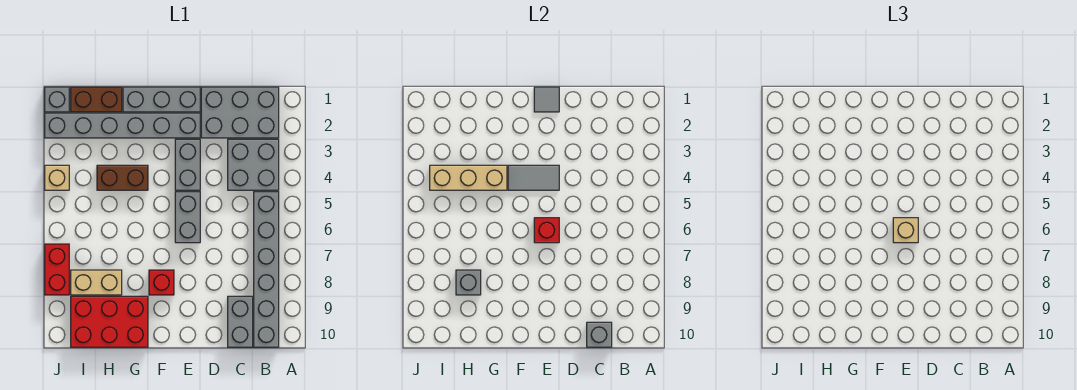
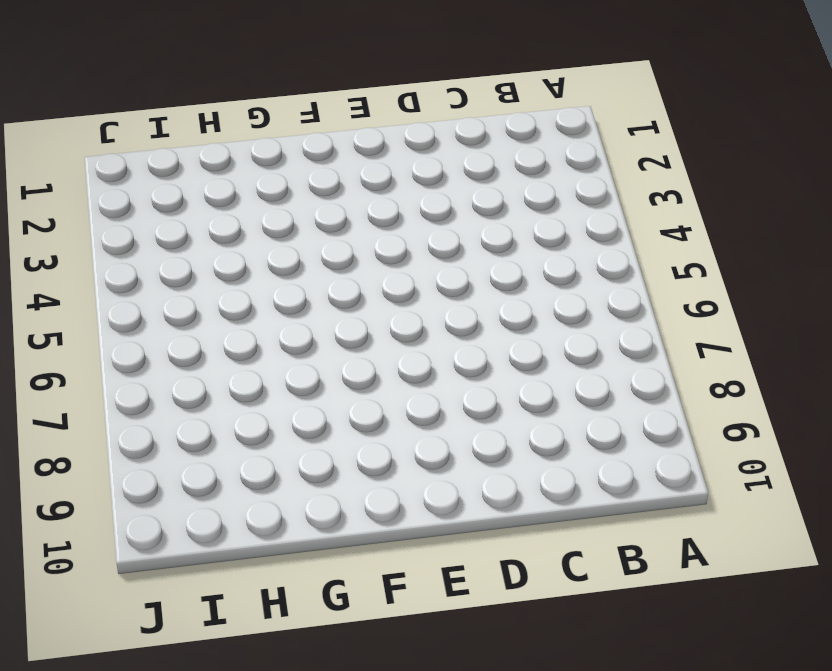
none -> grey brick B1:D2 level 1
none -> grey brick B3:C4 level 1
none -> grey brick B5:B10 level 1

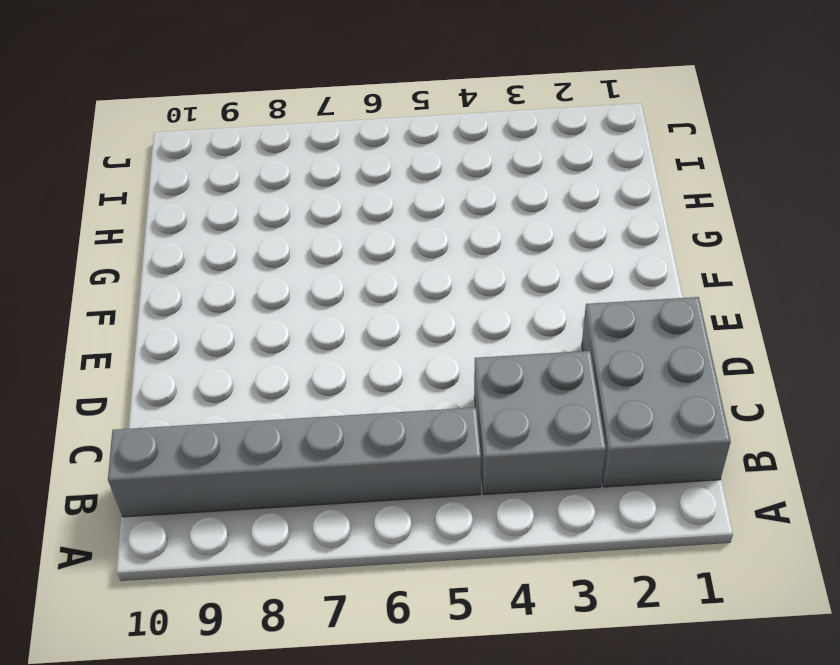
none -> grey brick C9:C10 level 1
none -> grey brick E1:G1 level 1
none -> grey brick E2:J2 level 1

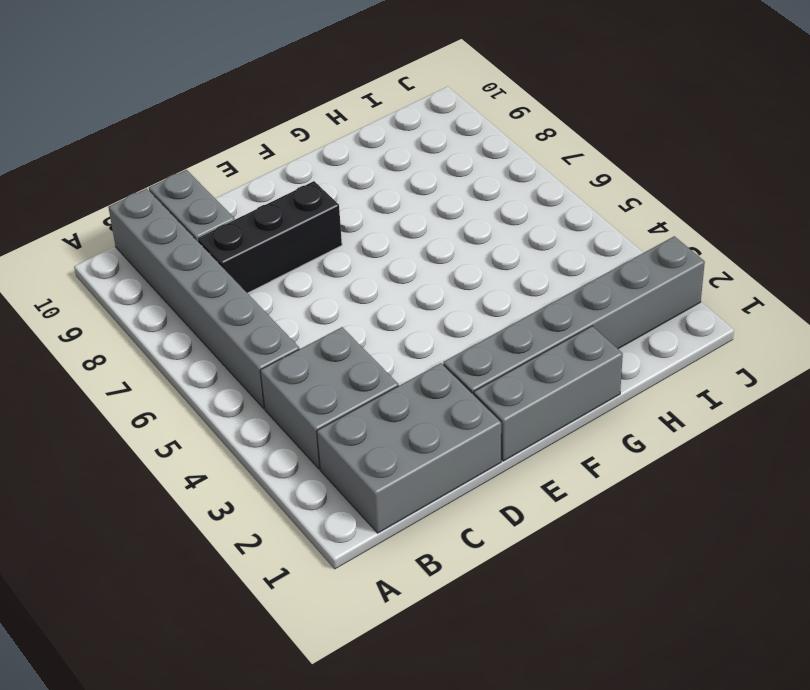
black brick C8:E8 level 1 -> none
none -> grey brick E3:E4 level 1
none -> grey brick E5:E6 level 1
none -> red brick F8 level 1

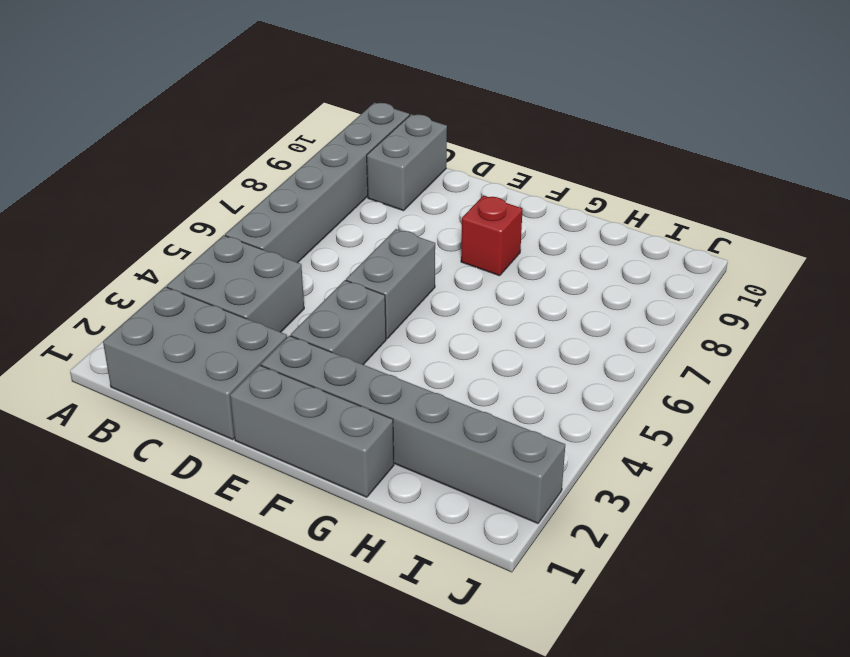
none -> brown brick G4:H4 level 1
none -> red brick G9:I10 level 1
none -> brown brick H1:I1 level 1

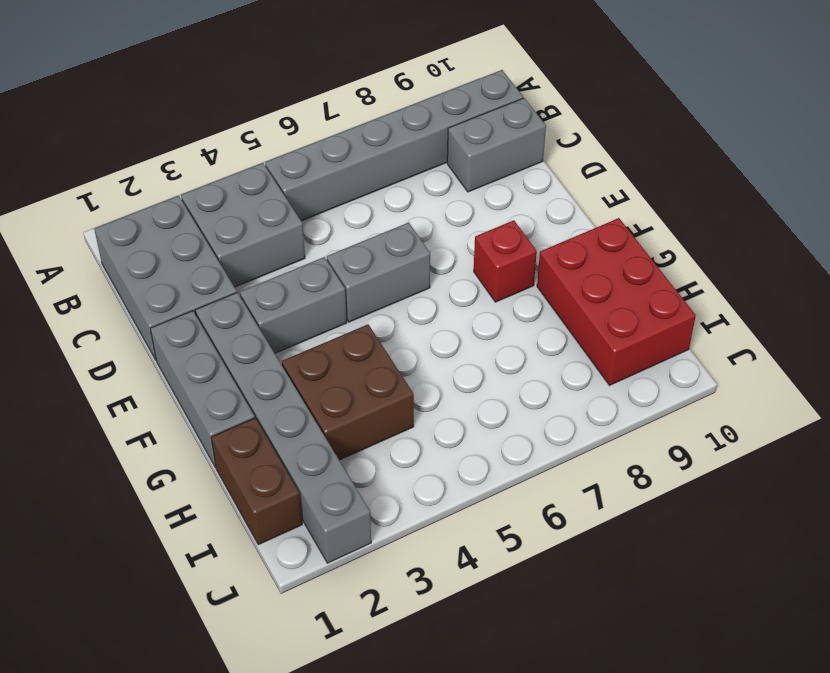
brown brick G3:H4 level 1 -> brown brick G4:H4 level 1
none -> tan brick H8:I8 level 1
none -> grey brick J1 level 1
none -> tan brick J4 level 1

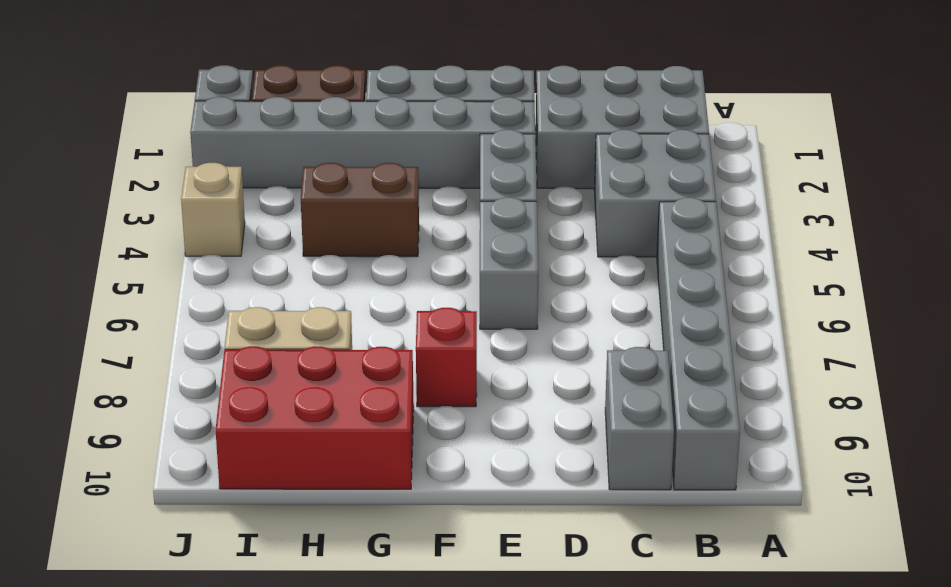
none -> red brick J7:J8 level 1
none -> grey brick C10 level 2
none -> grey tile E1 level 2

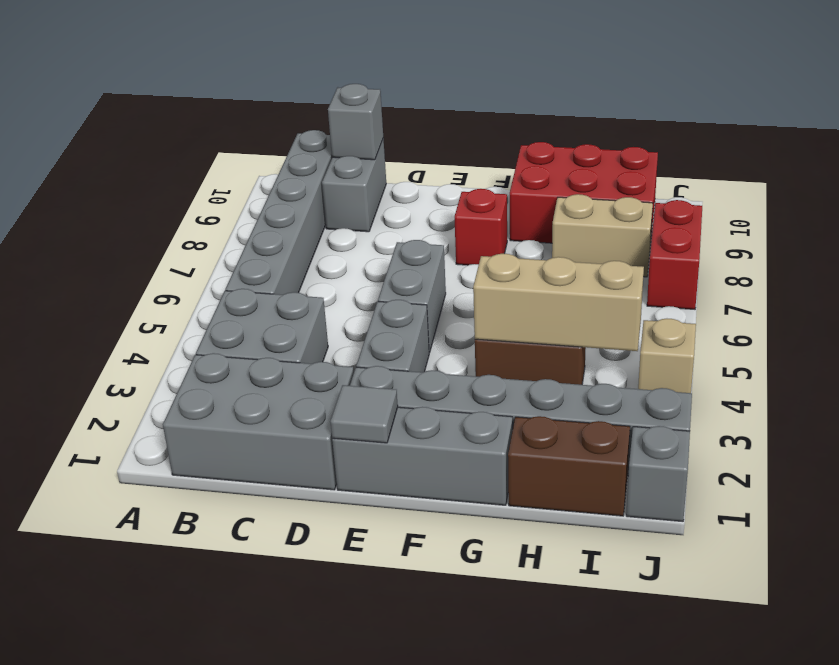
none -> grey tile E4:F4 level 2
none -> red brick E6 level 2
none -> grey brick H8 level 2

